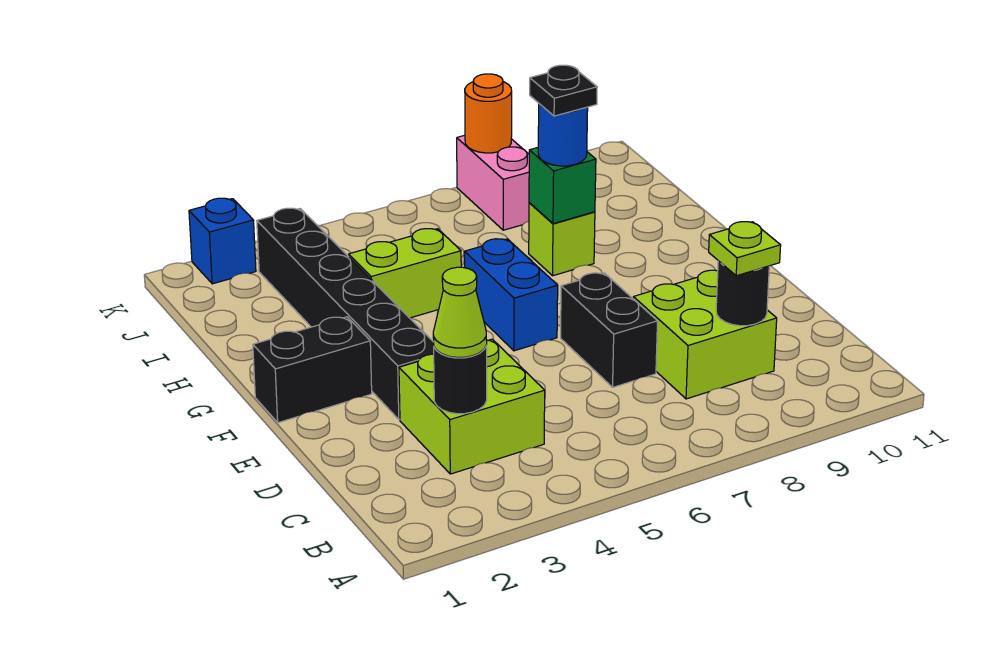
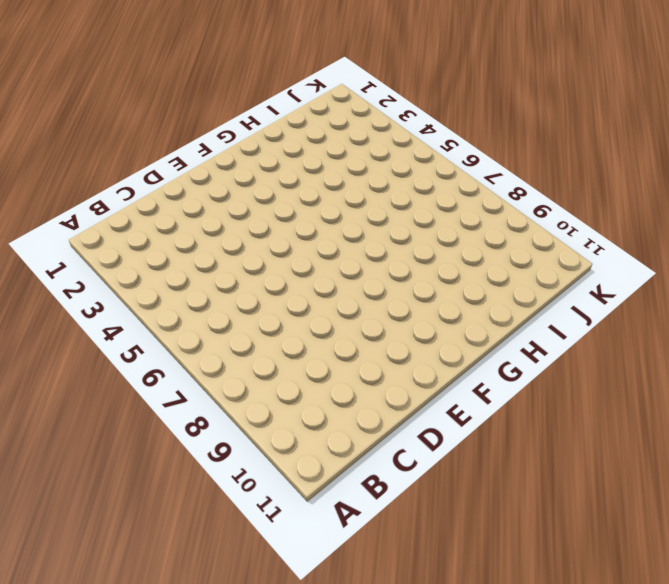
none -> lime brick C3:D4 level 1
none -> lime brick C8:D9 level 1
none -> black brick D7:E7 level 1

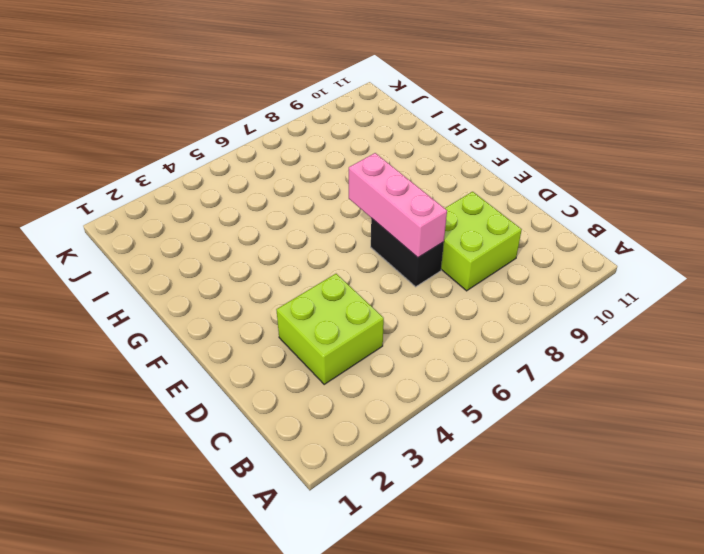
pink brick D7:F7 level 2 -> none
none -> black brick E3:J3 level 1
none -> black brick F1:F2 level 1
none -> blue brick F6:G6 level 1

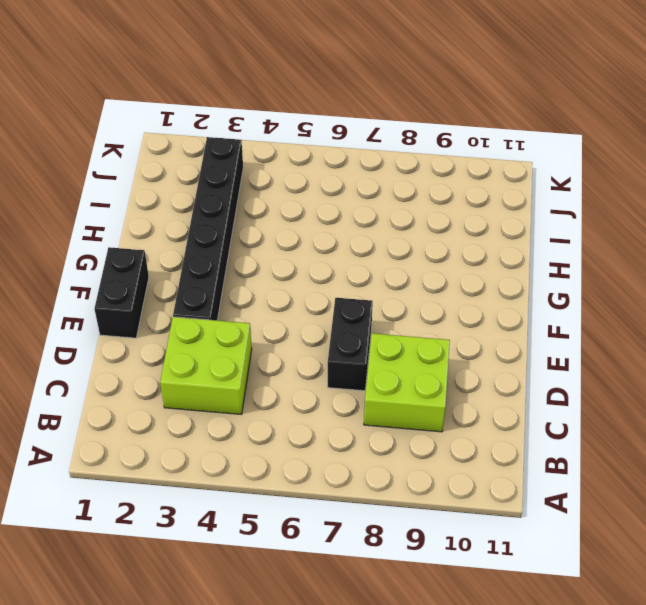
black brick E1:F1 level 1 -> black brick F1:F2 level 1
none -> blue brick F6:G6 level 1
none -> lime brick H4:H5 level 1
none -> lime brick H8 level 1

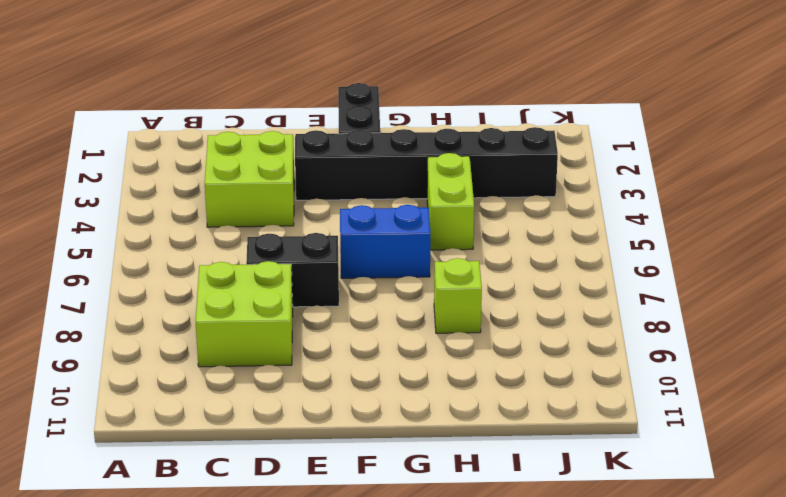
none -> pink brick J8:K8 level 1
none -> blue brick K2 level 1
none -> black round brick C3 level 2

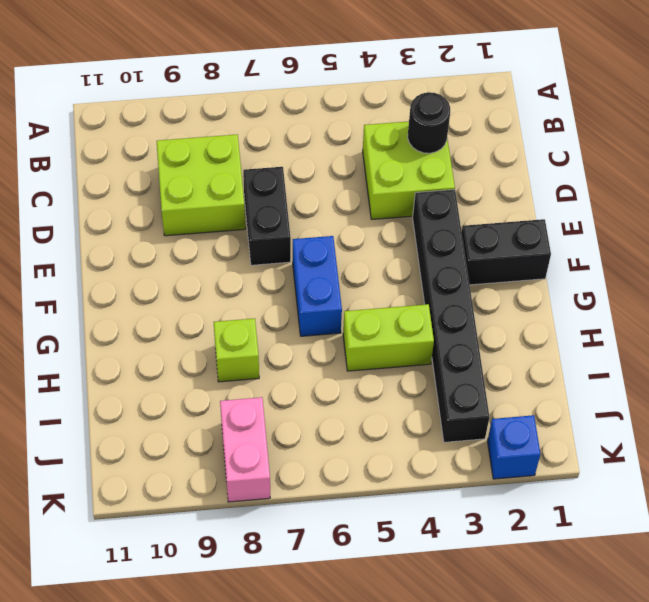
none -> black round brick C9 level 2
none -> green brick H8 level 2
none -> orange round brick K8 level 2

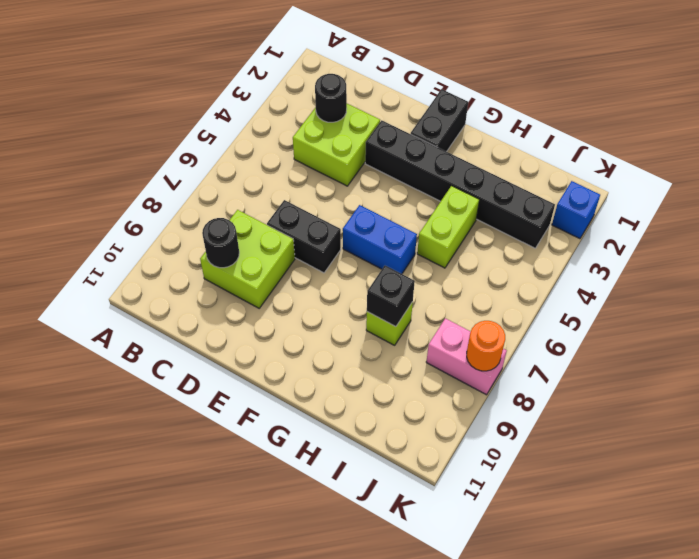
black brick H8 level 2 -> green brick H8 level 2
none -> lime cone C3 level 3
none -> lime plate C9 level 3
none -> blue round brick H8 level 3

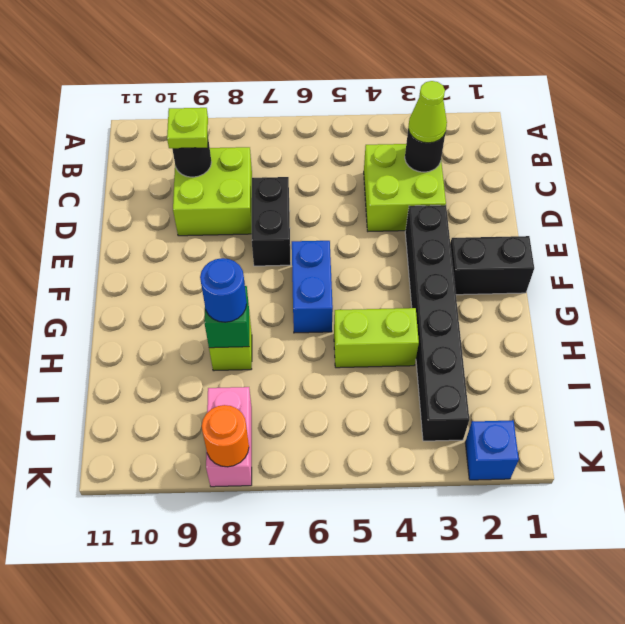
none -> black plate H8 level 4

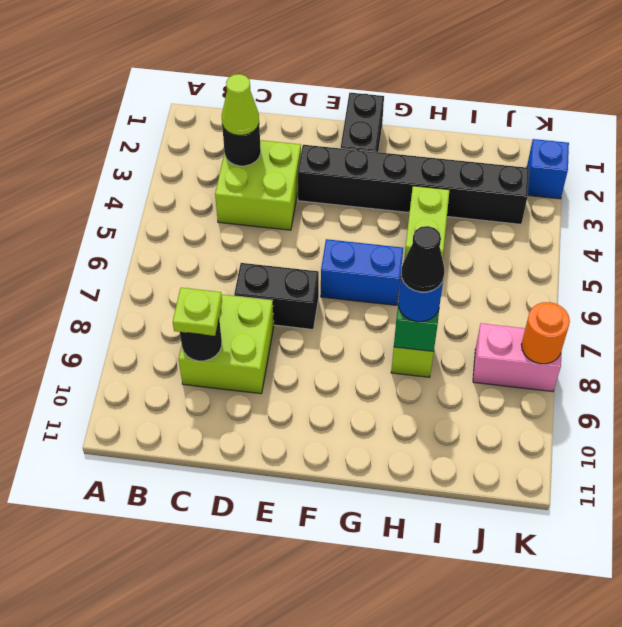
black cone H8 level 4 -> black plate H8 level 4

